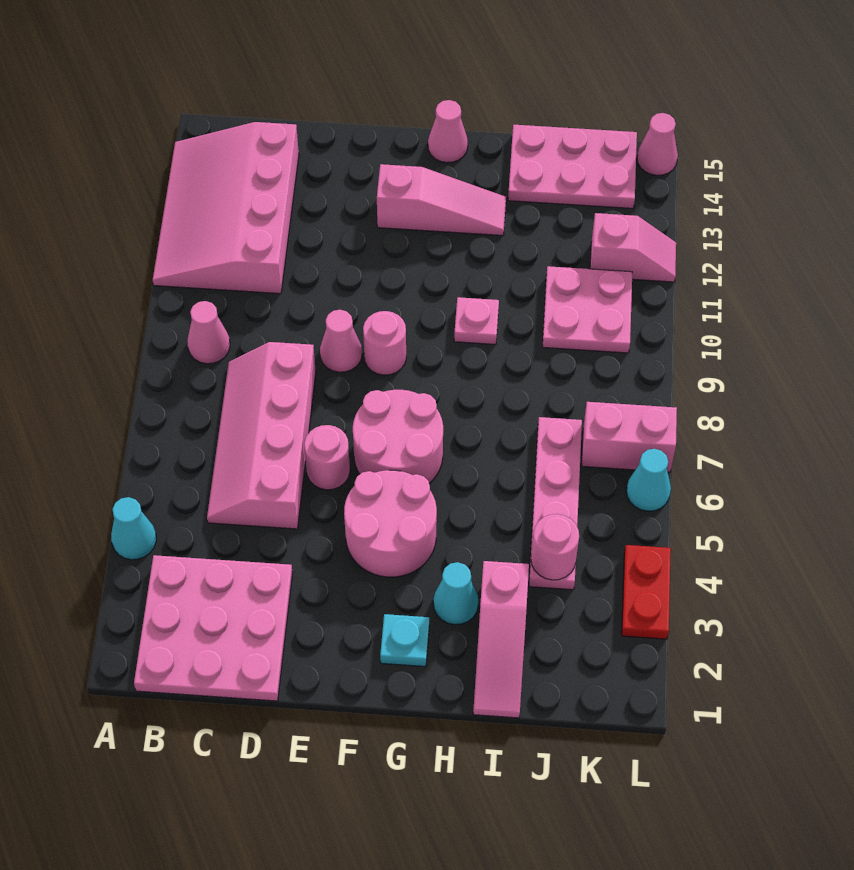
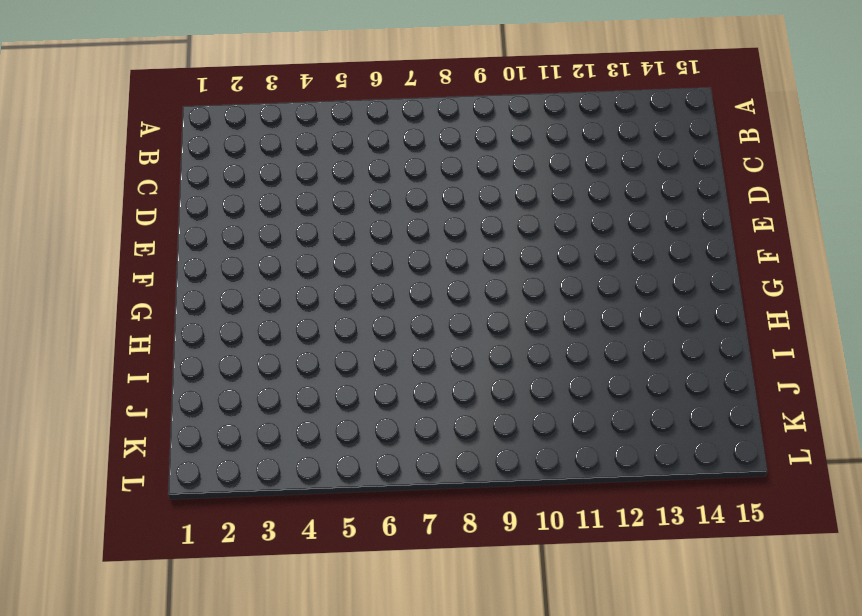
none -> cyan cone A4 level 1
none -> pink slope A11:C14 level 1 top C
none -> pink plate B1:D3 level 1

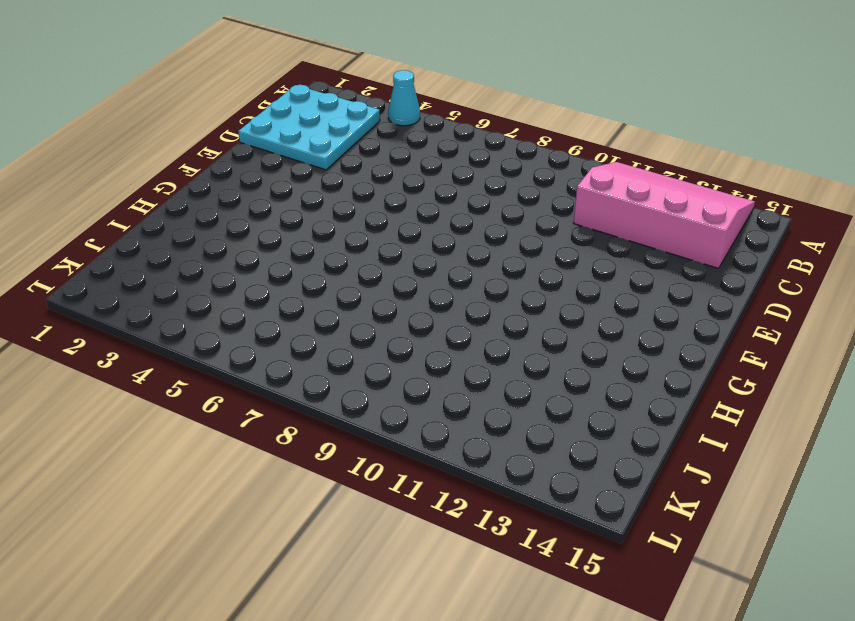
cyan plate B1:D3 level 1 -> pink plate B1:D3 level 1
none -> pink cone B9 level 1
none -> pink slope C5:D8 level 1 top D
none -> pink round brick E6 level 1

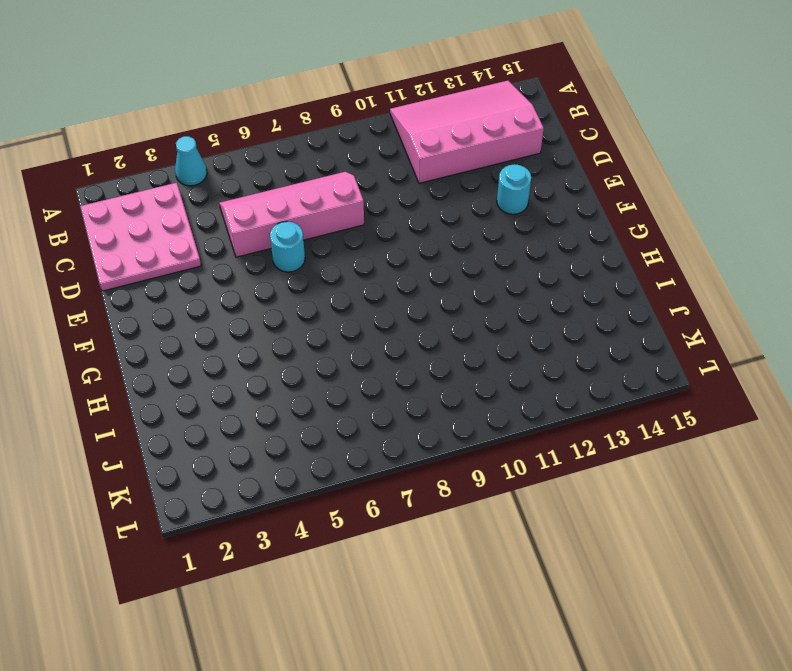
cyan round brick E6 level 1 -> pink round brick E6 level 1
cyan round brick E13 level 1 -> none
none -> pink cone B9 level 1
none -> pink cone E9 level 1
none -> pink round brick F4:G5 level 1

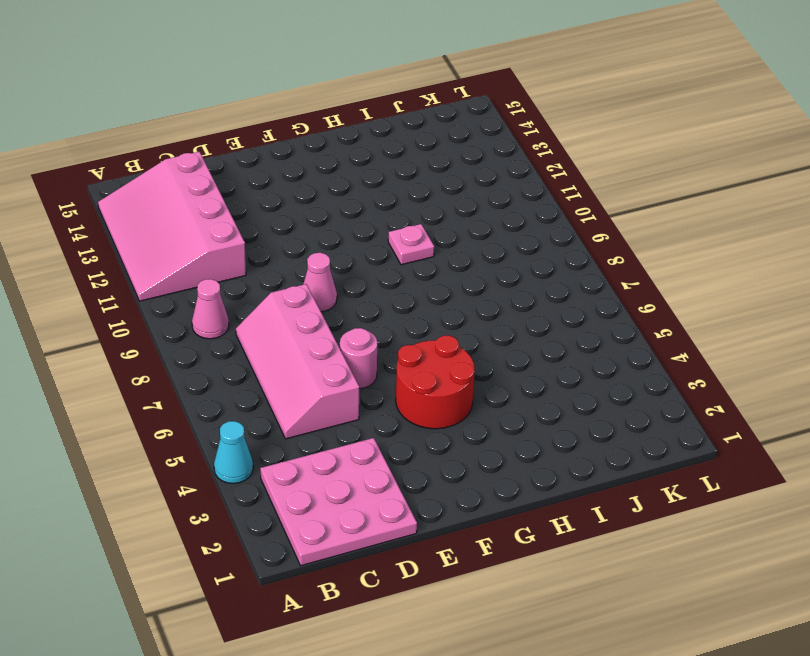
red round brick F4:G5 level 1 -> pink round brick F4:G5 level 1
none -> pink round brick F6:G7 level 1
none -> pink round brick F9 level 1
none -> pink slope F13:H13 level 1 top F

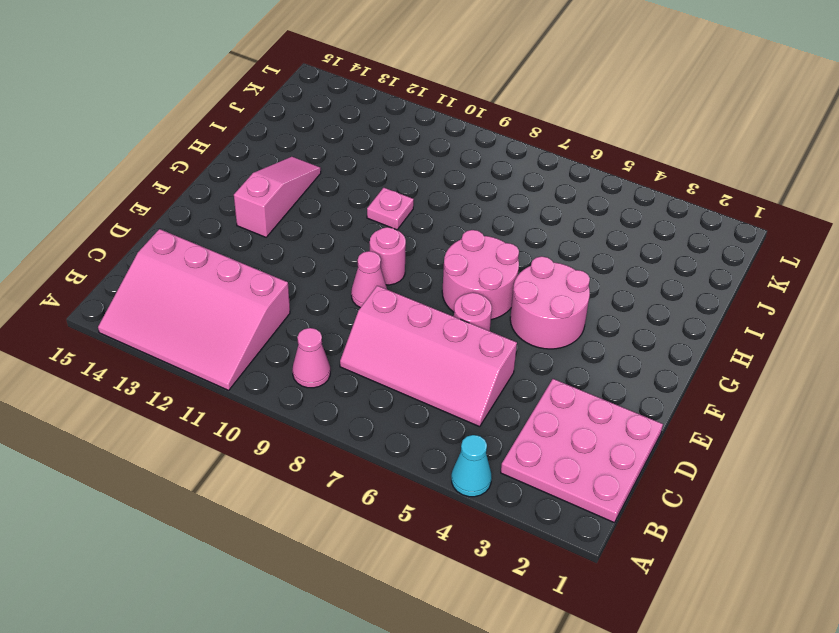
none -> cyan plate G2 level 1
none -> pink cone G15 level 1
none -> cyan cone H3 level 1

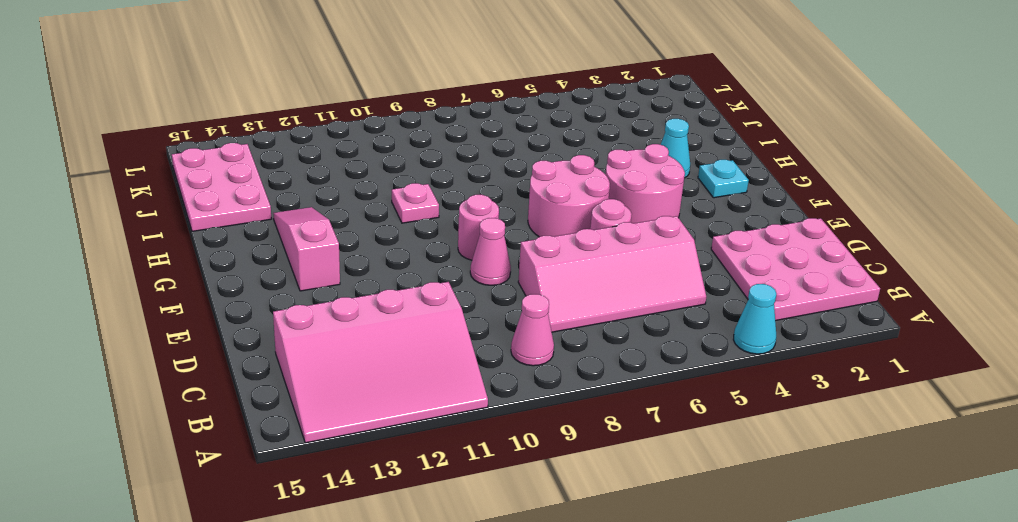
none -> pink cone G15 level 1
none -> pink slope I1:I3 level 1 top 3
none -> pink plate J4:J7 level 1

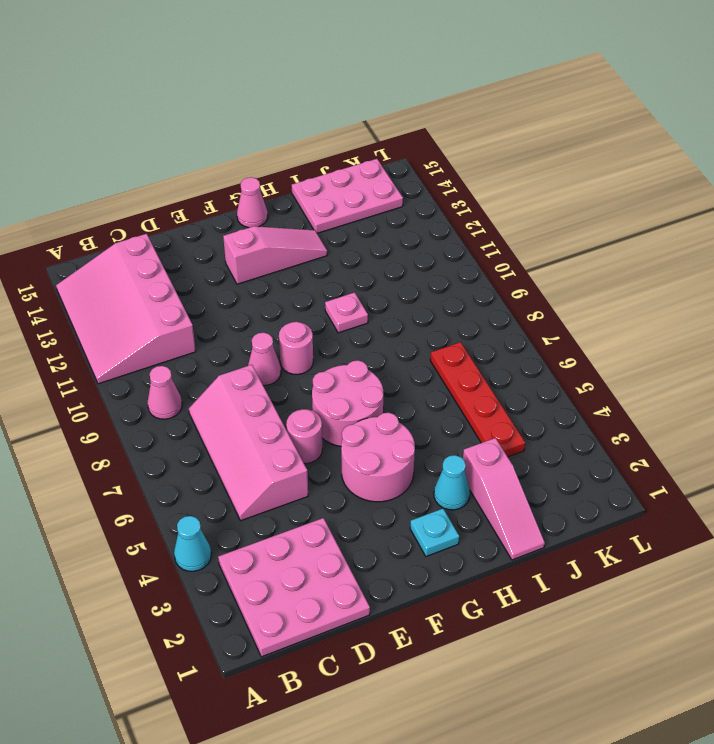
red plate J4:J7 level 1 -> pink plate J4:J7 level 1
none -> pink plate J10:K11 level 1
none -> pink brick K7:L7 level 1
none -> pink slope K12:L12 level 1 top K

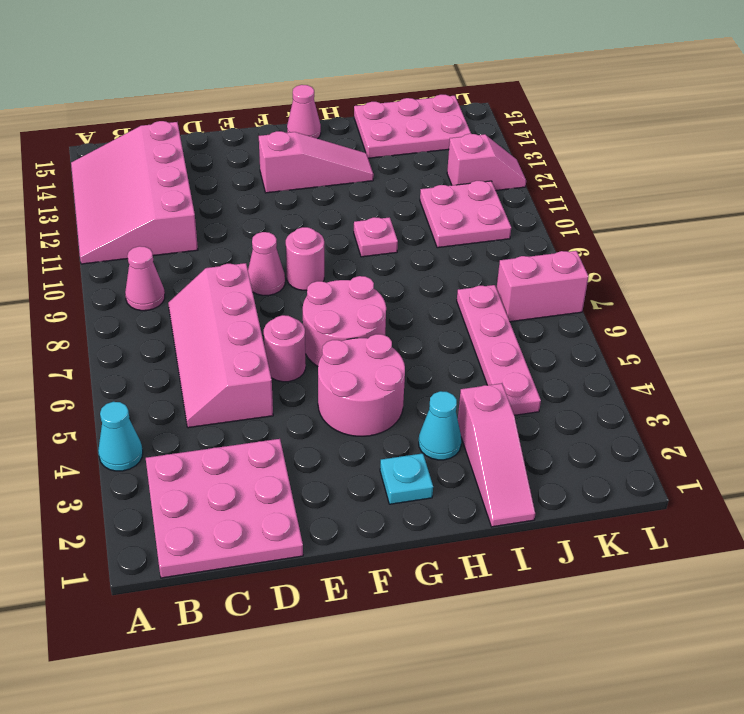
none -> red plate L3:L4 level 1
none -> cyan cone L6 level 1
none -> pink cone L15 level 1

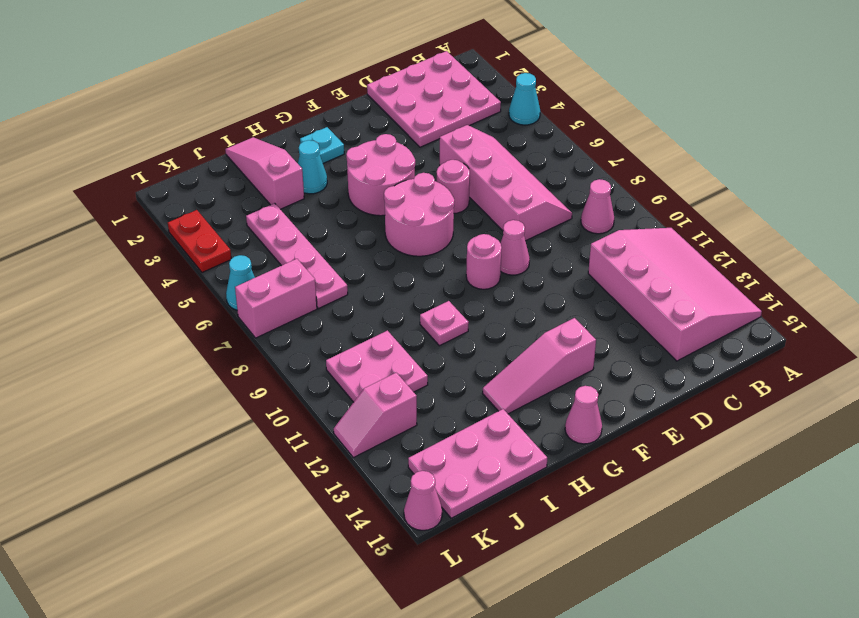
none -> pink round brick J4 level 2

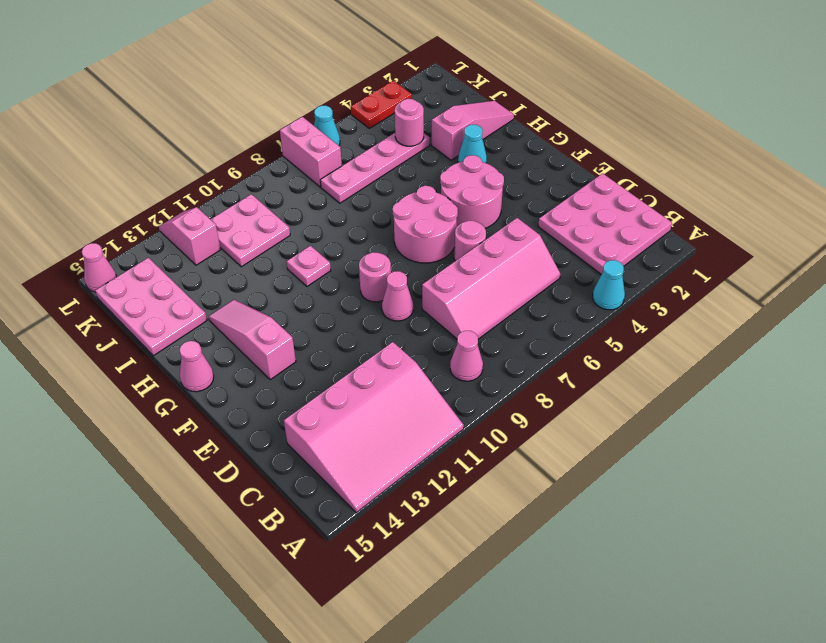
none -> cyan plate G2 level 1

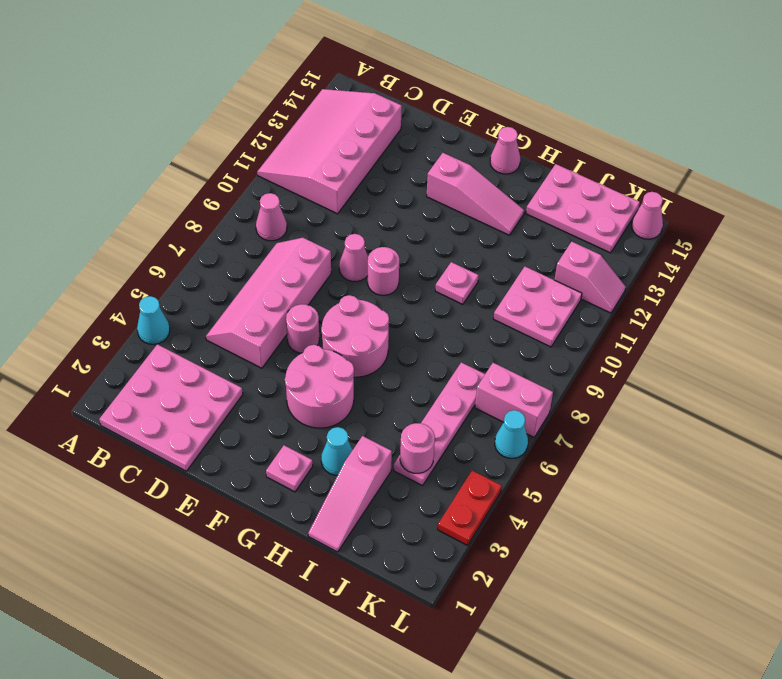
pink plate G2 level 1 -> cyan plate G2 level 1

